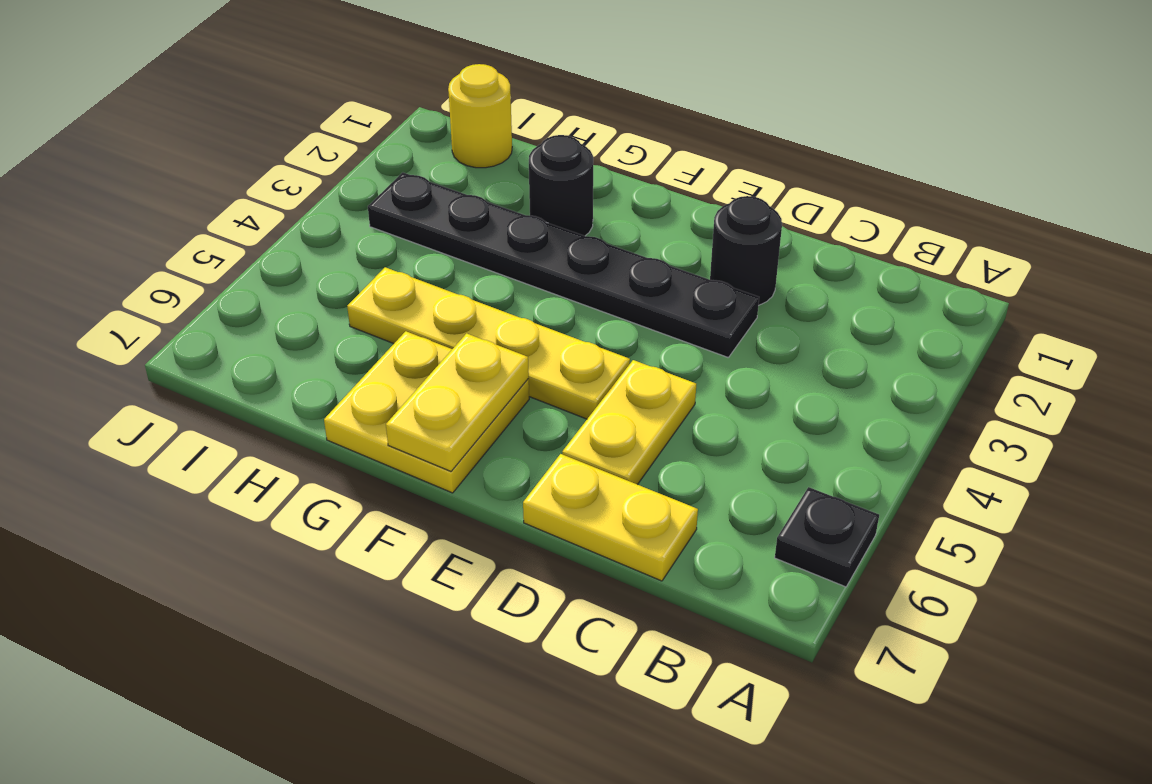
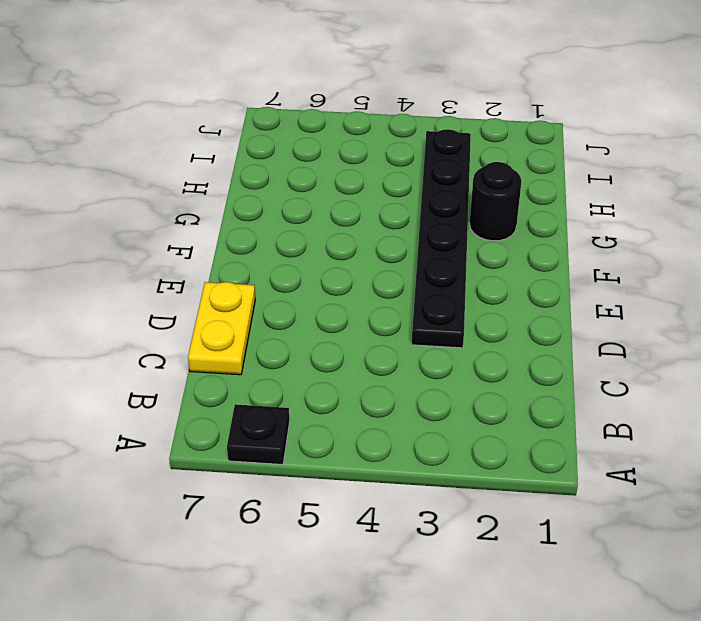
none -> black round brick D2 level 1
none -> yellow plate D5:D6 level 1

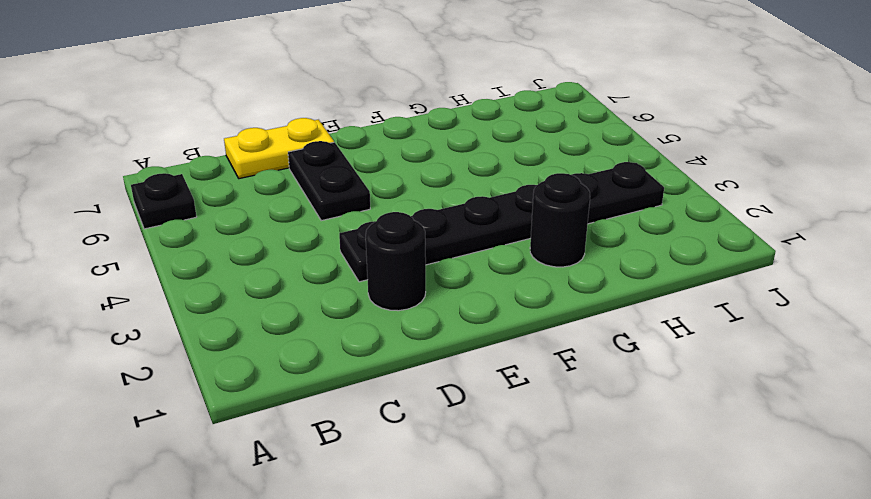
black plate D5:D6 level 1 -> yellow plate D5:D6 level 1
none -> yellow plate E5:H5 level 1
none -> yellow plate F6:G7 level 1

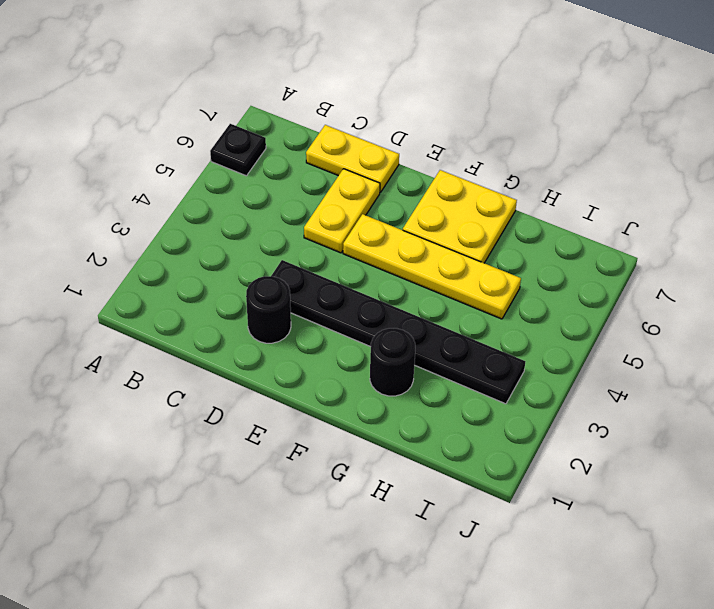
none -> yellow round brick I1 level 1
none -> yellow plate F6:F7 level 2

